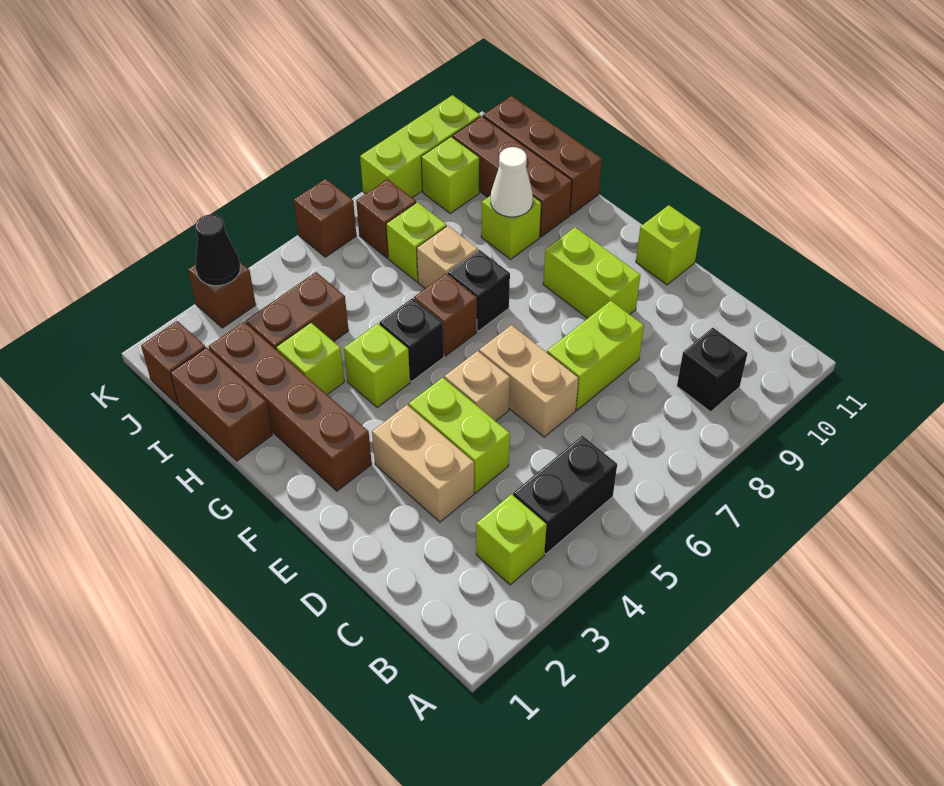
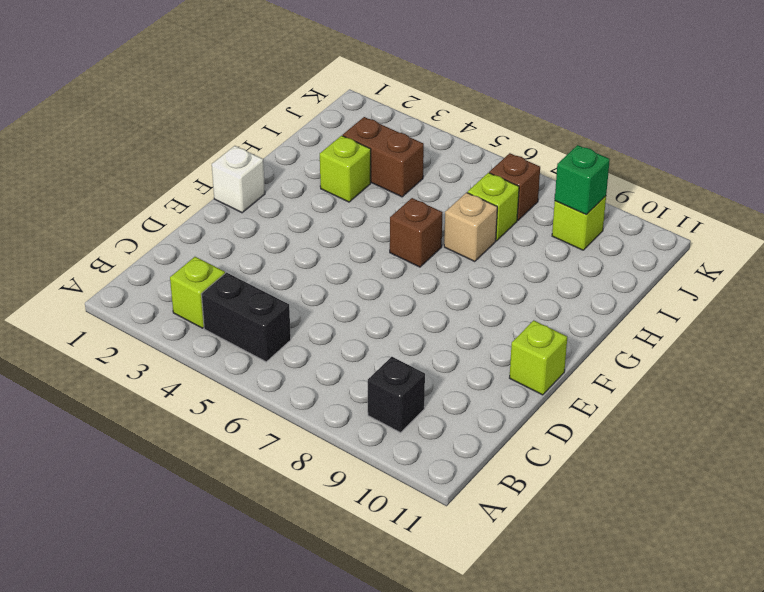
white brick F1 level 1 -> none
green brick J9 level 2 -> none
none -> tan brick D3:E3 level 1
none -> lime brick D4:E4 level 1
none -> tan brick D6:E6 level 1
none -> lime brick D7:D8 level 1

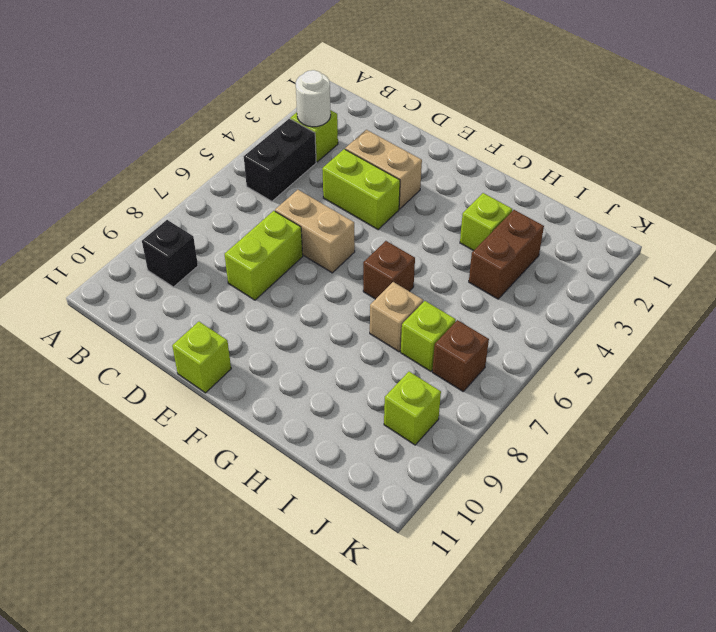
white round brick B3 level 2 -> none
none -> tan brick E5 level 1
none -> lime brick E9:F9 level 1
none -> brown brick F2:I2 level 1
none -> lime brick G4 level 1

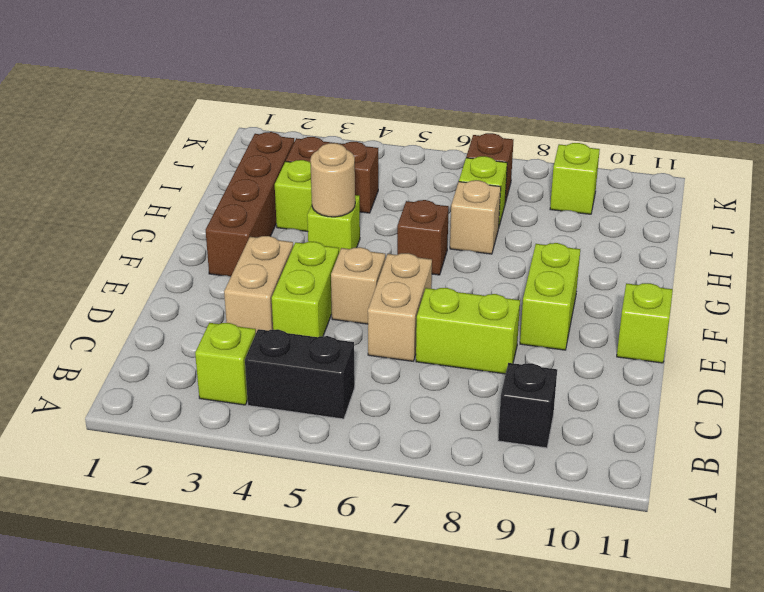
tan round brick G4 level 2 -> none
none -> black brick G5 level 1
none -> black brick G7 level 1
none -> brown brick H1:I1 level 1
none -> lime brick H9 level 1

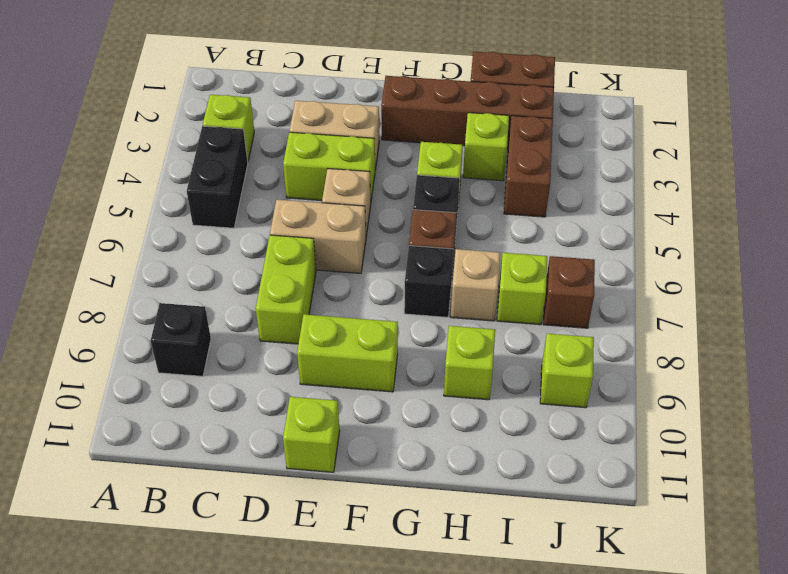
none -> brown brick H10:J10 level 1
none -> brown brick H11:J11 level 1
none -> brown brick J1 level 1
none -> brown brick K3 level 1

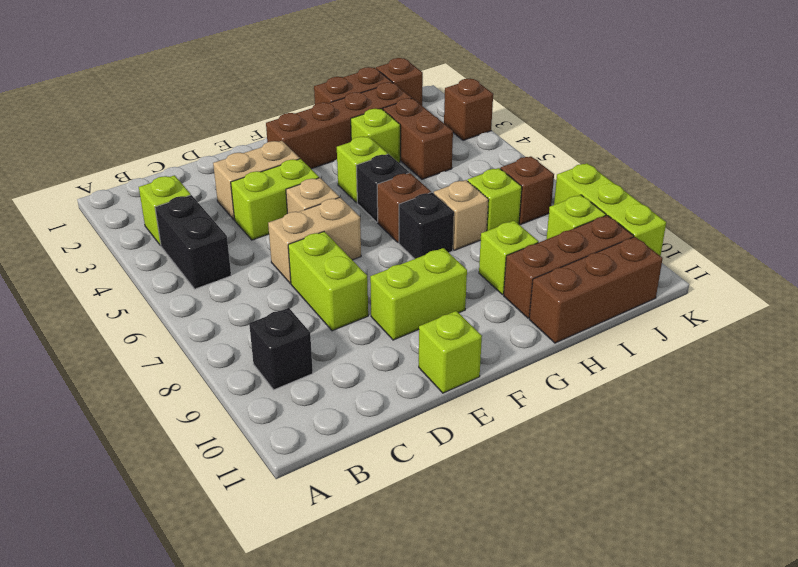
none -> brown brick K6 level 1
none -> white cone H9 level 2
none -> black cone K3 level 2

